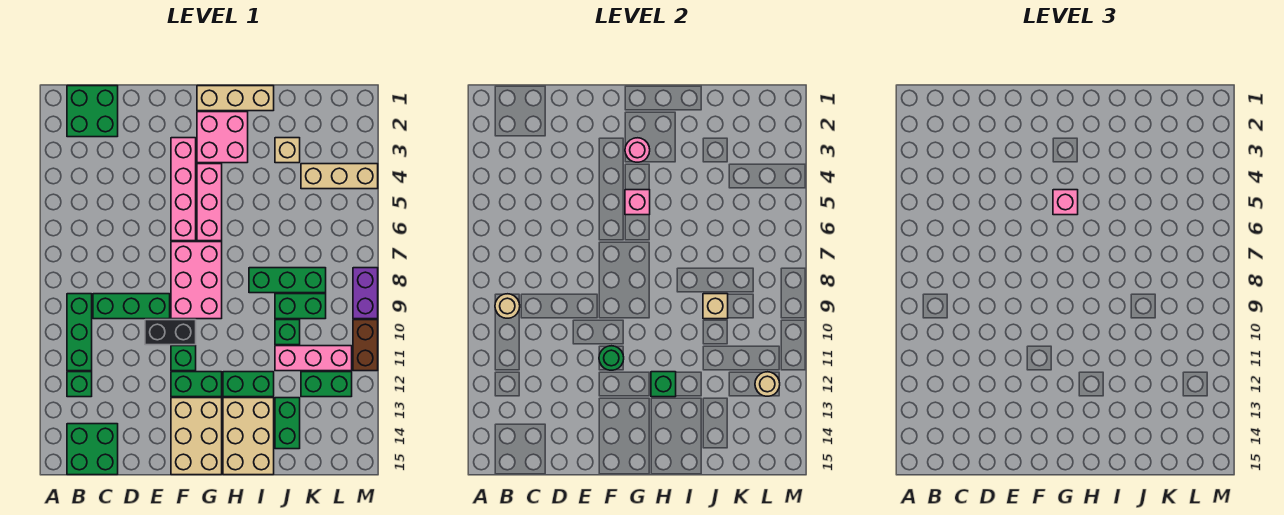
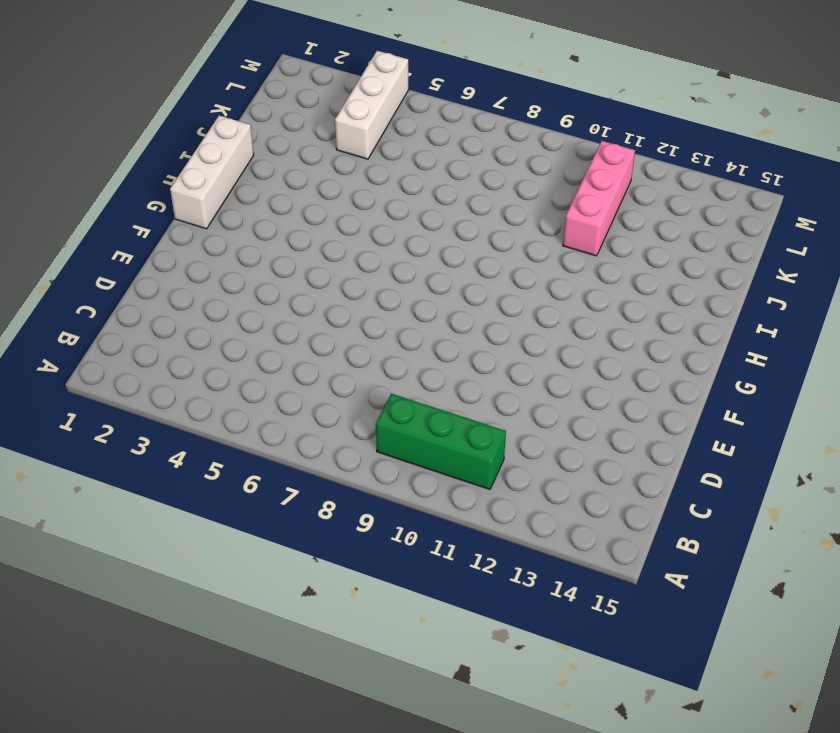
white brick G1:I1 level 1 -> tan brick G1:I1 level 1
white brick K4:M4 level 1 -> tan brick K4:M4 level 1
none -> green brick B1:C2 level 1
none -> green brick B12 level 1
none -> green brick B14:C15 level 1
none -> green brick C9:E9 level 1

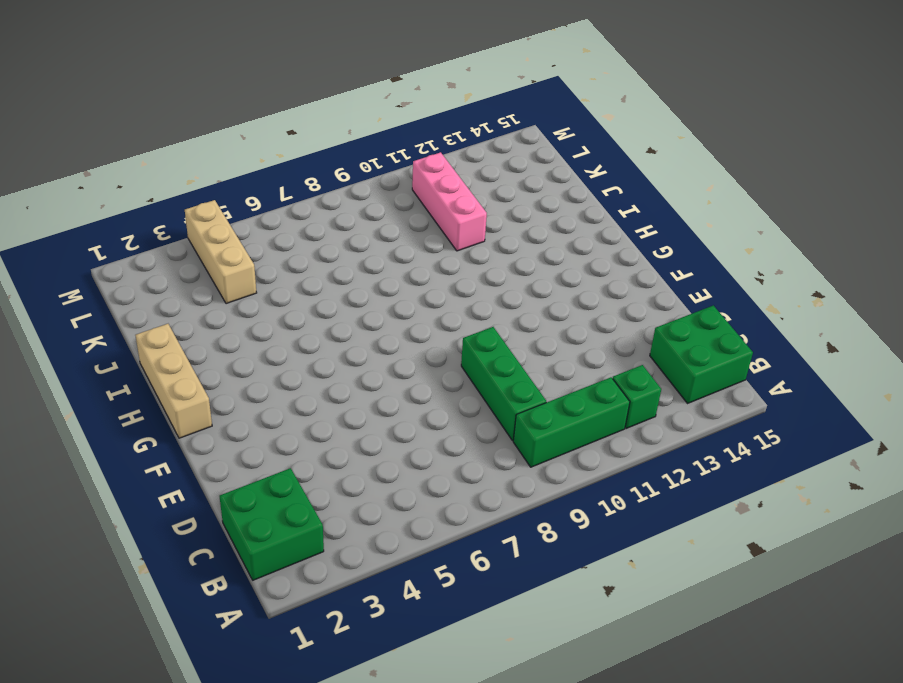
none -> black brick E10:F10 level 1
none -> pink brick F3:F6 level 1
none -> pink brick F7:G9 level 1
none -> green brick F11 level 1

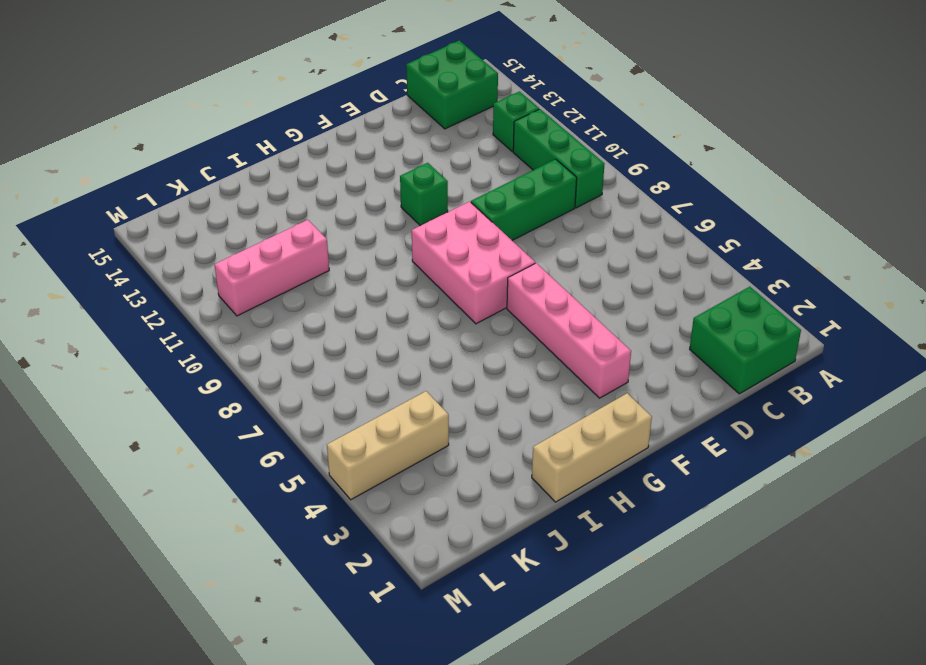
none -> black brick E10:F10 level 1
none -> green brick F12:G12 level 1
none -> tan brick F13:G15 level 1
none -> pink brick G2:H3 level 1

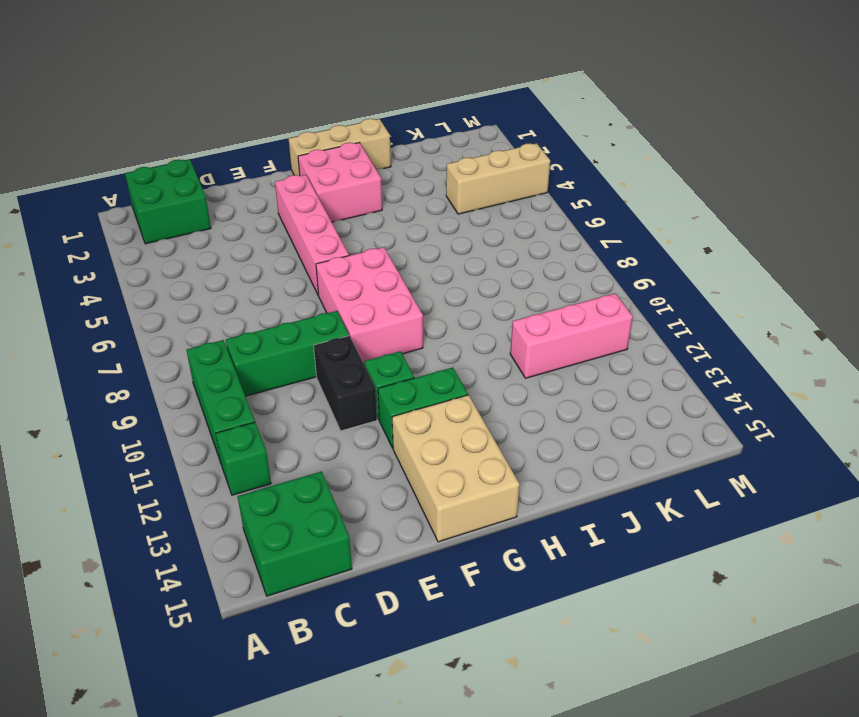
black brick E10:E11 level 1 -> black brick E10:F10 level 1
none -> pink brick G4:G6 level 1
none -> green brick H12:I12 level 1
none -> tan brick H13:I15 level 1
none -> green brick I8:K8 level 1

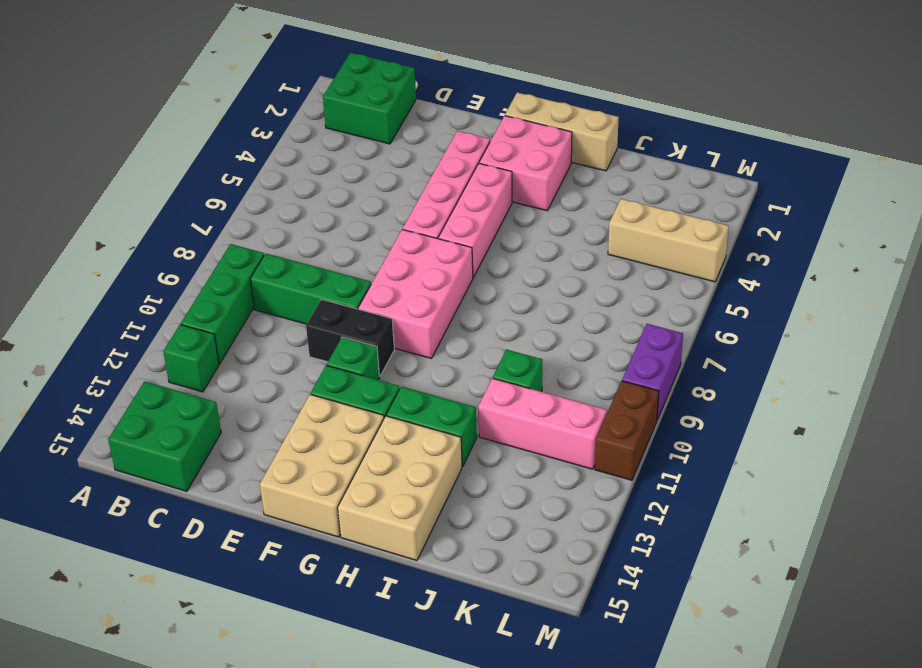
none -> green brick I8:K8 level 1
none -> tan brick J3 level 1
none -> green brick J9:K9 level 1
none -> green brick J13:J14 level 1

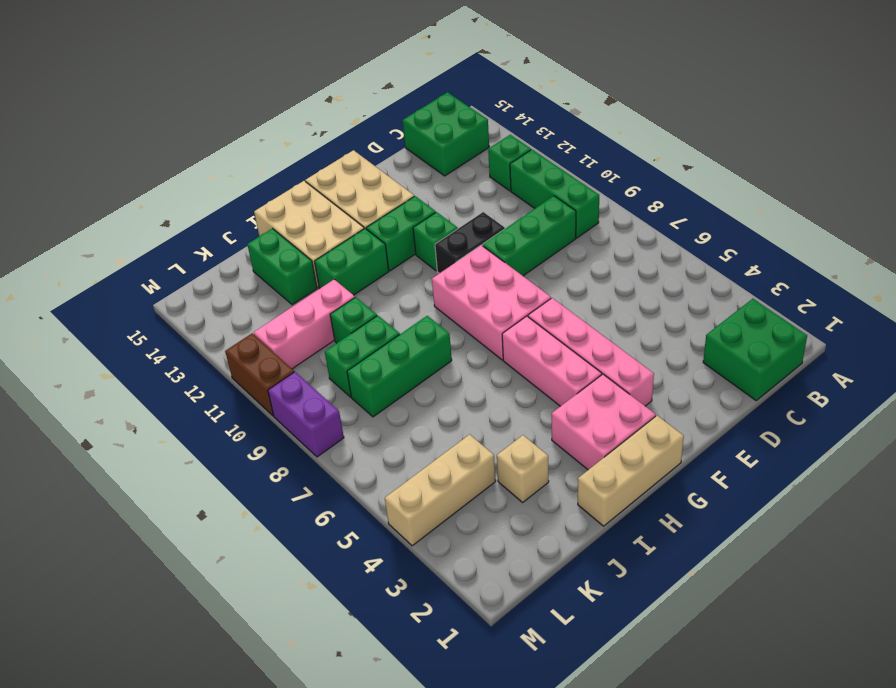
none -> green brick K12:L12 level 1
none -> tan round brick B9 level 2
none -> green round brick F11 level 2
none -> pink round brick G3 level 2

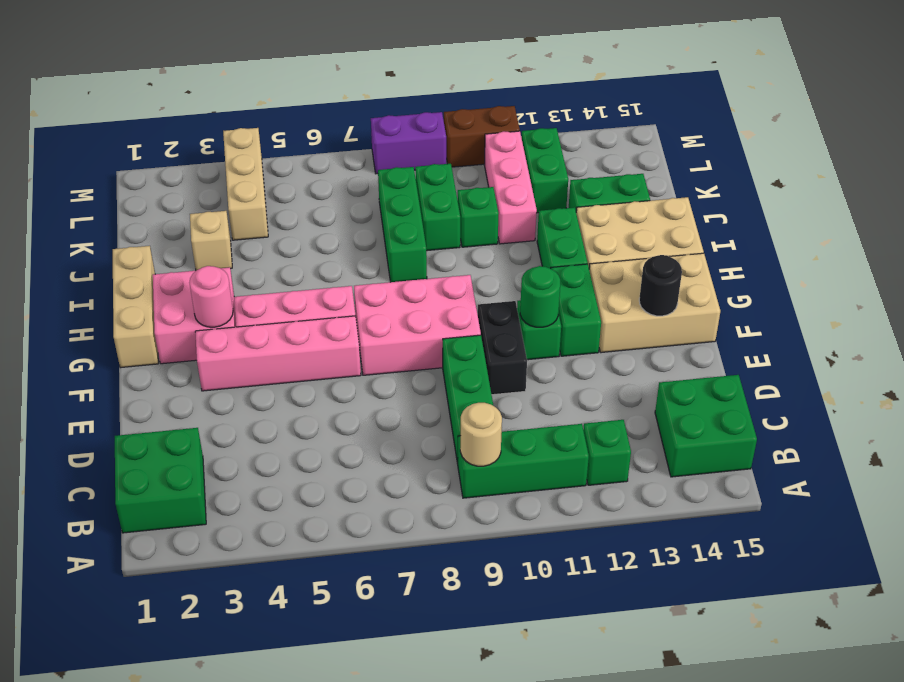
black round brick F14 level 2 -> none
none -> pink brick G5 level 2
none -> green brick H12 level 2
none -> tan brick J9 level 2
none -> tan round brick L12 level 2

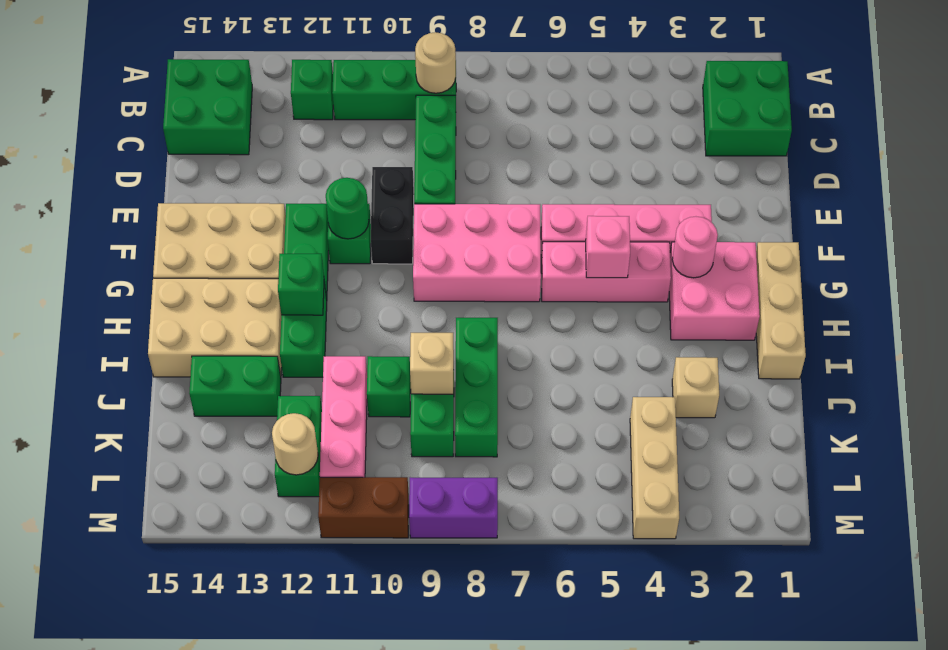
none -> pink brick G5 level 3

